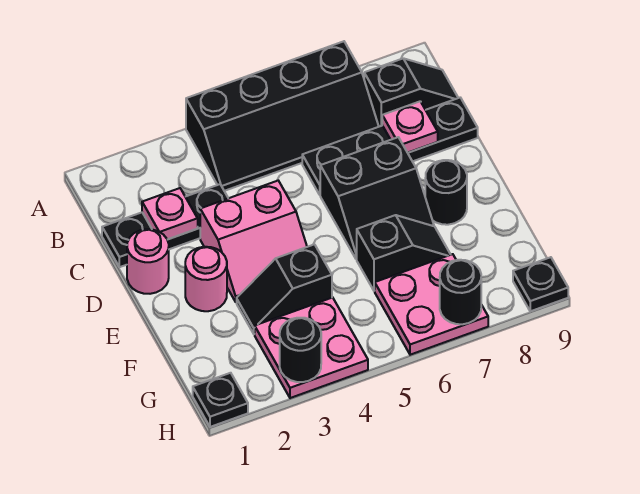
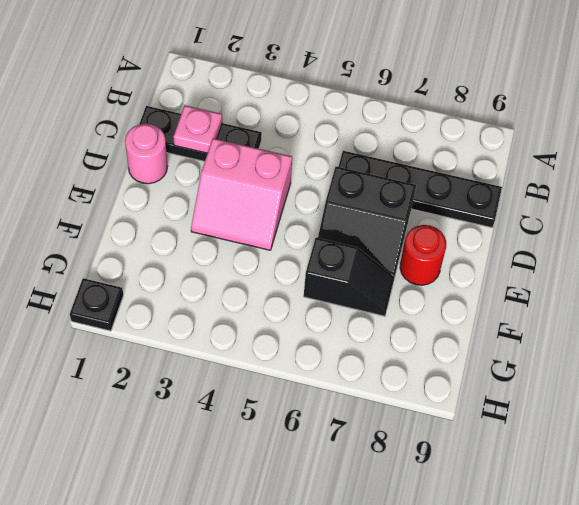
red round brick E8 level 1 -> black round brick E8 level 1
none -> black slope A4:B7 level 1 top A
none -> black slope B8:B9 level 1 top 8
none -> pink round brick E2 level 1

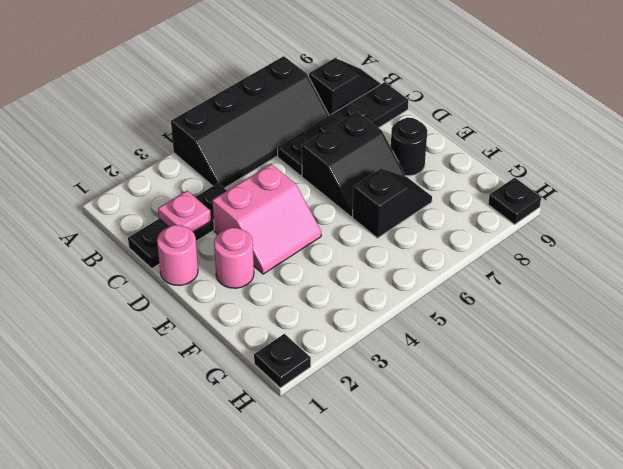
none -> black slope F3:F4 level 1 top 4
none -> pink plate G3:H4 level 1
none -> pink plate G6:H7 level 1

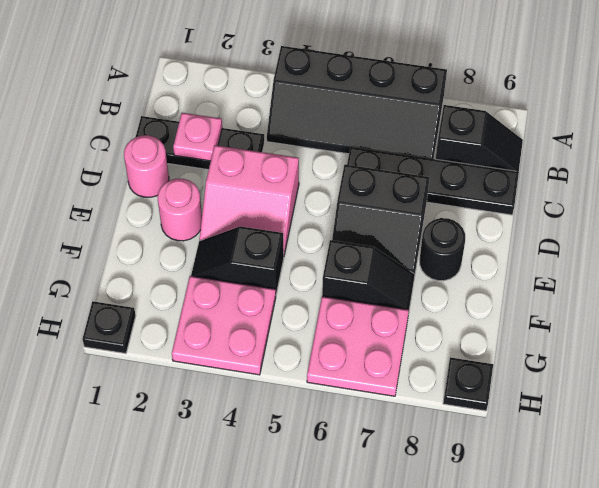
none -> pink plate C8 level 2
none -> black round brick H3 level 2
none -> black round brick H7 level 2

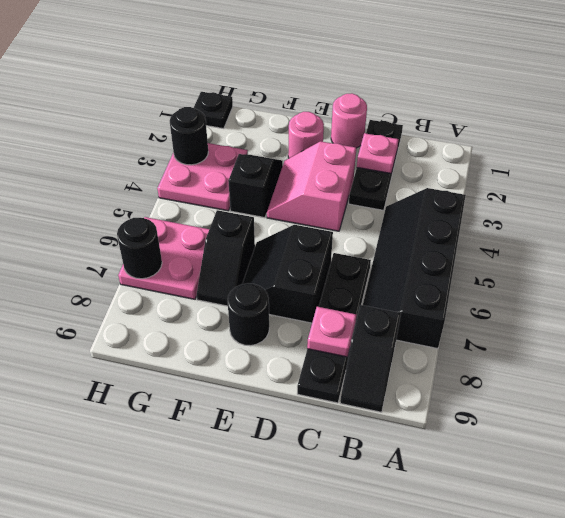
none -> black plate H9 level 1

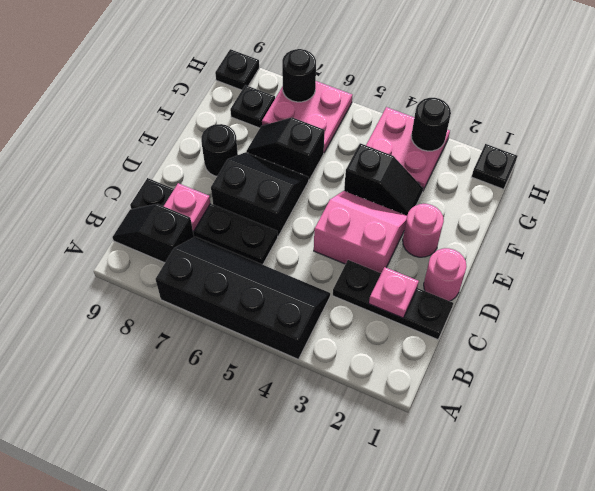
black plate G8 level 1 -> none

